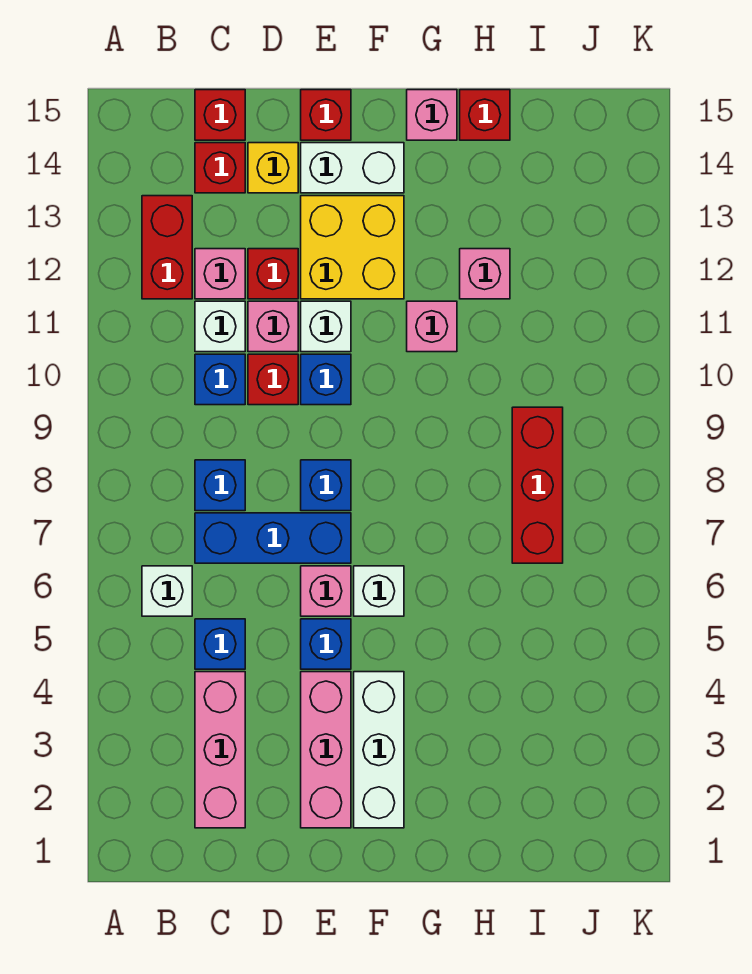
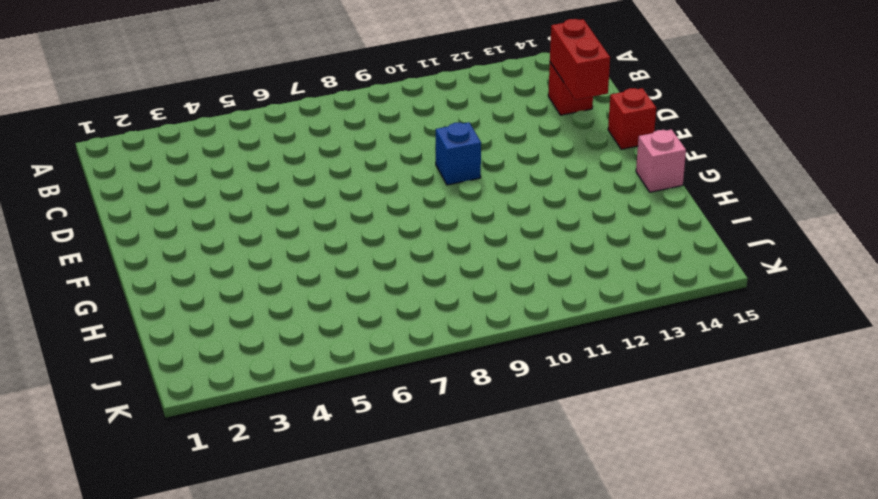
red brick C14:D14 level 2 -> red brick B12:B13 level 1
none -> white brick B6 level 1
none -> pink brick C2:C4 level 1
none -> blue brick C5 level 1
none -> blue brick C7:E7 level 1

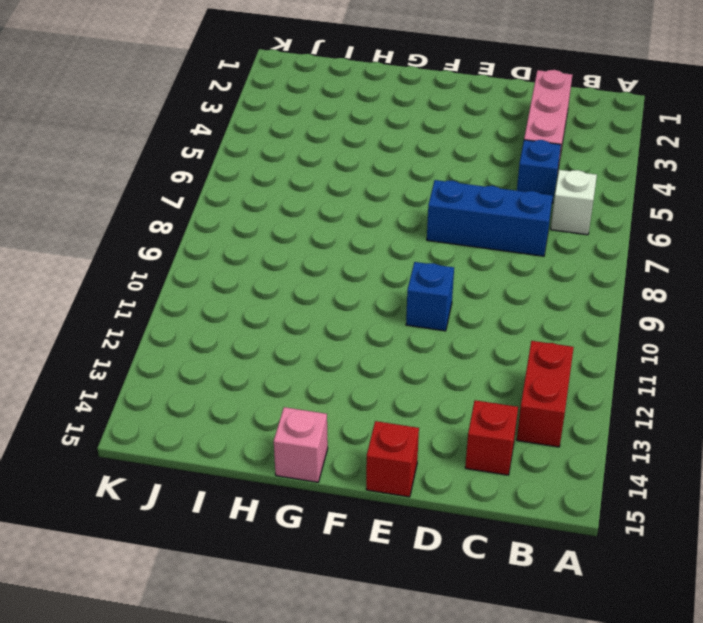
none -> blue brick C8 level 1
none -> blue brick C10 level 1
none -> white brick C11 level 1
none -> pink brick C12 level 1

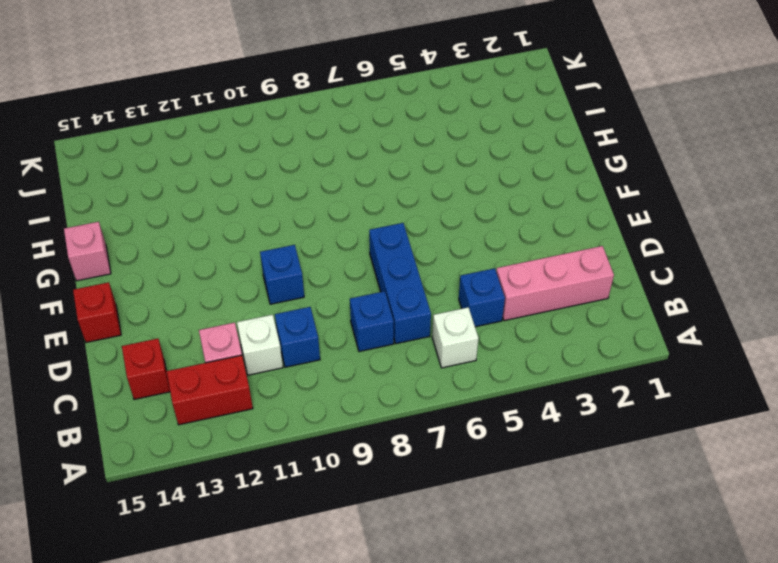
none -> red brick C15 level 1
none -> red brick D10 level 1
none -> pink brick D11 level 1
none -> red brick D12 level 1

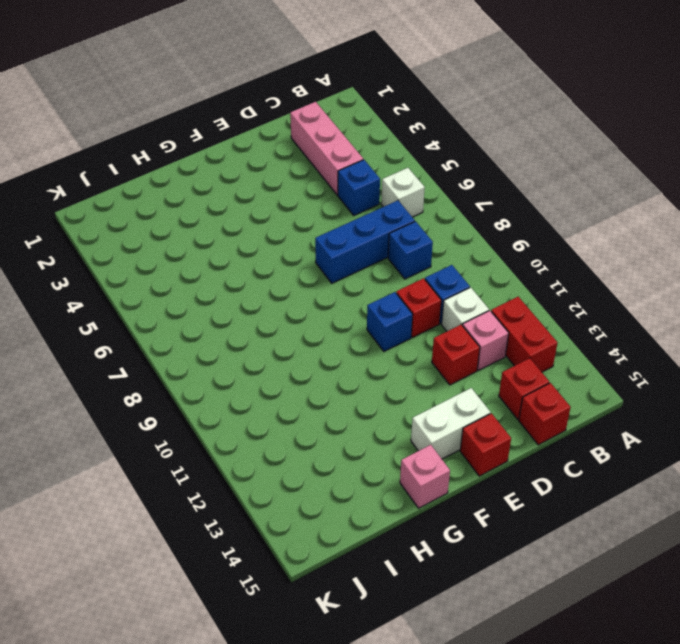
none -> pink brick D11 level 1
none -> yellow brick D14 level 1
none -> pink brick E2:E4 level 1
none -> blue brick E5 level 1

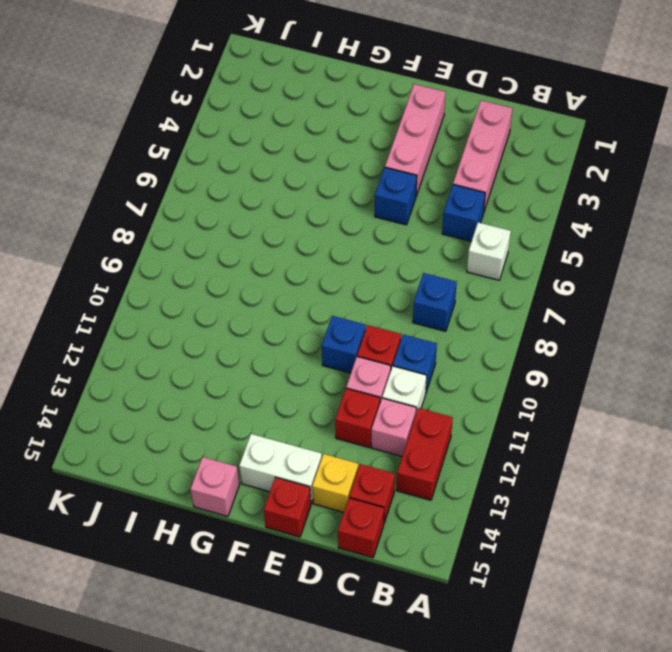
none -> blue brick C7:E7 level 1
none -> pink brick E6 level 1
none -> blue brick E8 level 1
none -> white brick E11 level 1

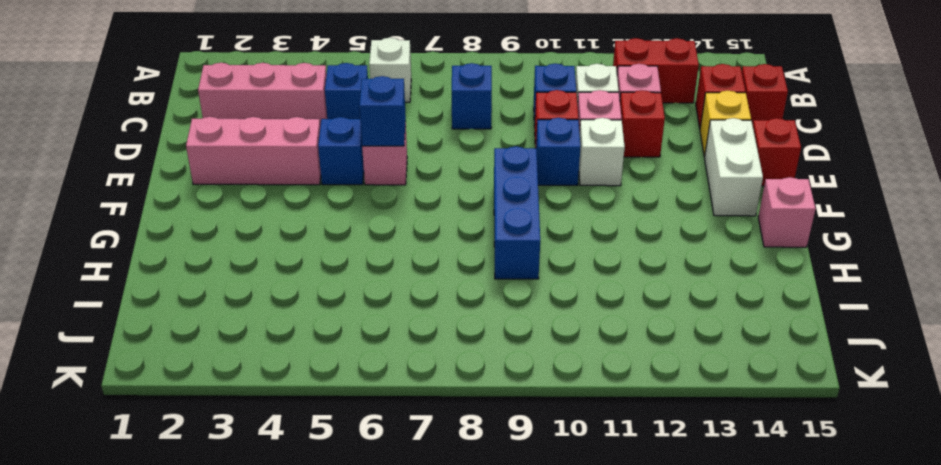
blue brick E6 level 2 -> blue brick E8 level 1
blue brick F9:H9 level 1 -> blue brick C7:E7 level 1
none -> yellow brick E12:F13 level 1
none -> white brick F2:F4 level 1
none -> white brick F6 level 1
none -> pink brick G11 level 1

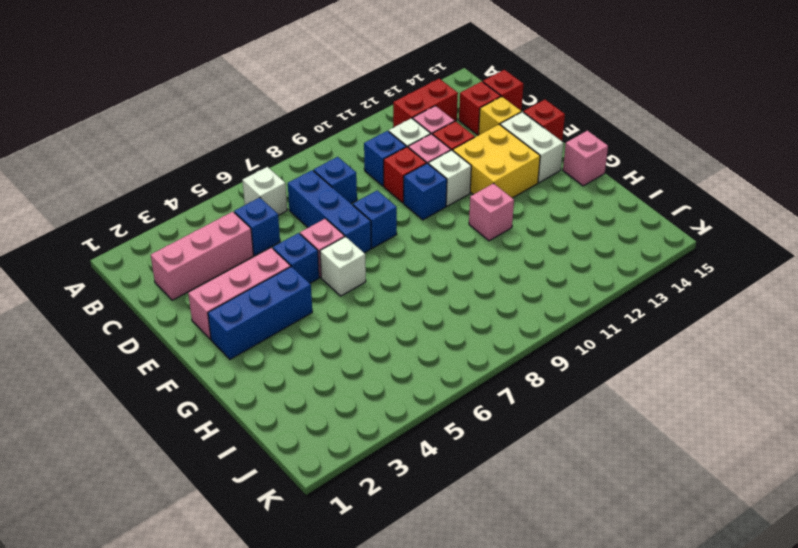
blue brick F2:F4 level 1 -> white brick F2:F4 level 1
none -> pink brick H12 level 1
none -> red brick H15 level 1
none -> red brick I7:I9 level 1

